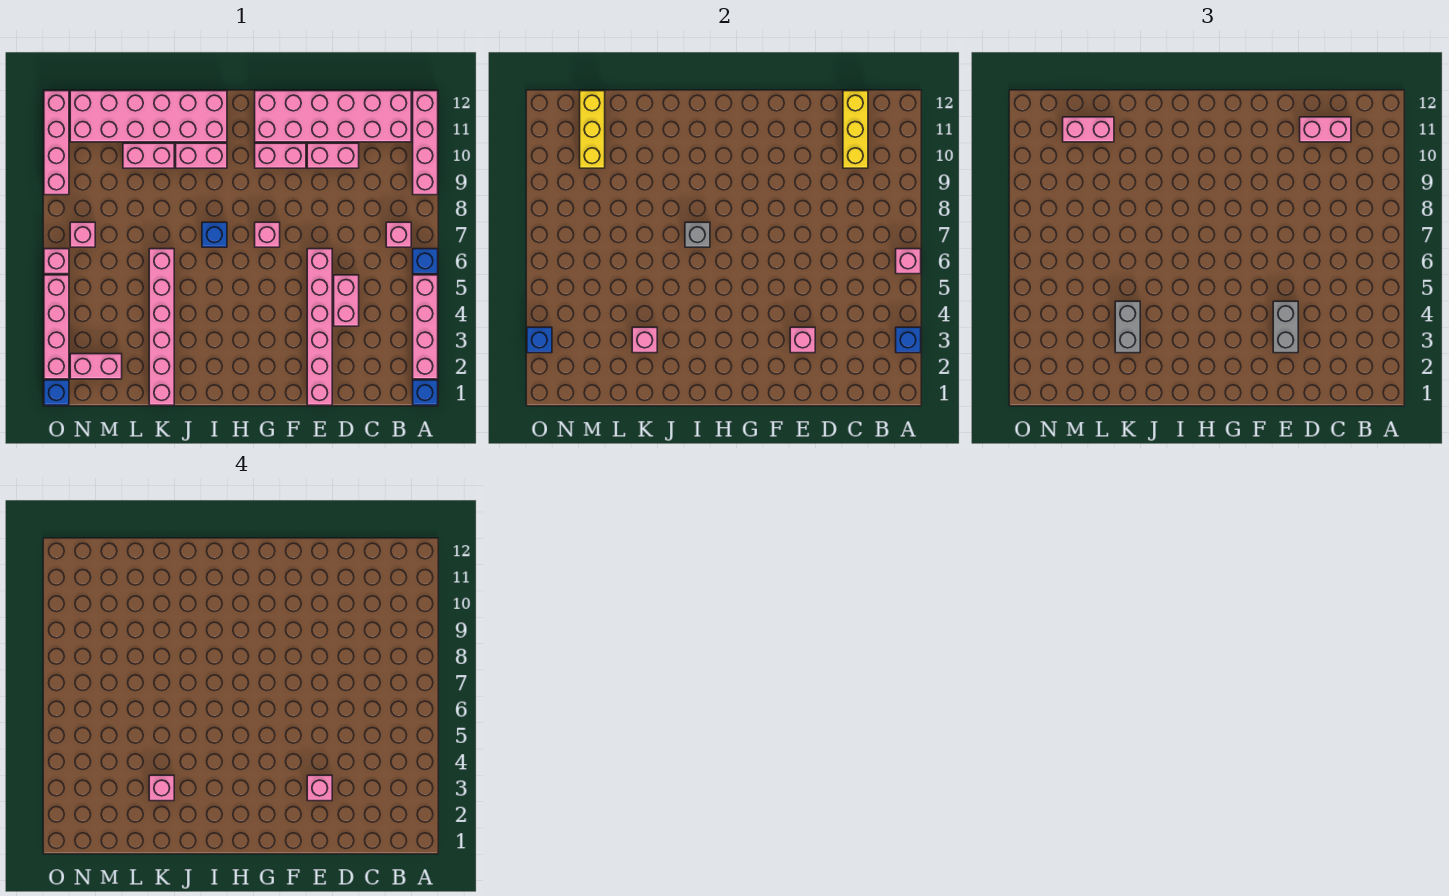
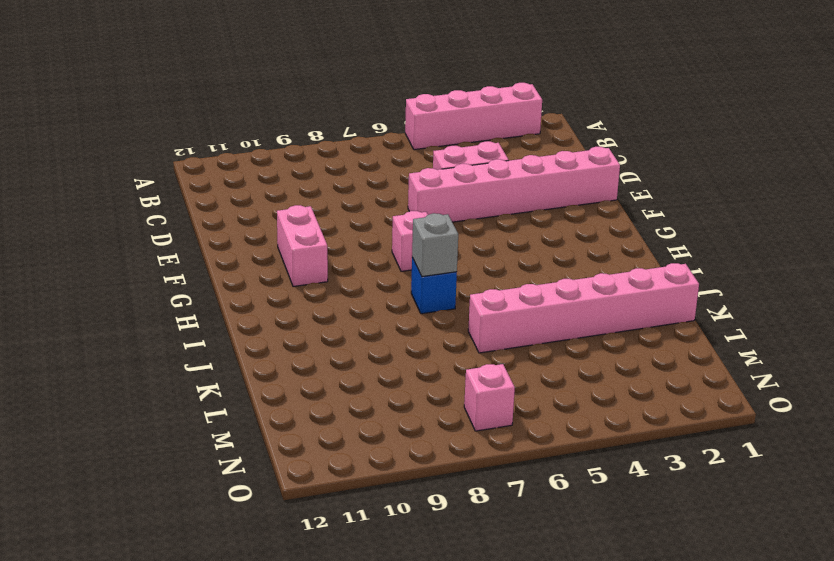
none -> blue brick A1 level 1
none -> blue brick A6 level 1
none -> pink brick A9:A12 level 1
none -> pink brick B7 level 1

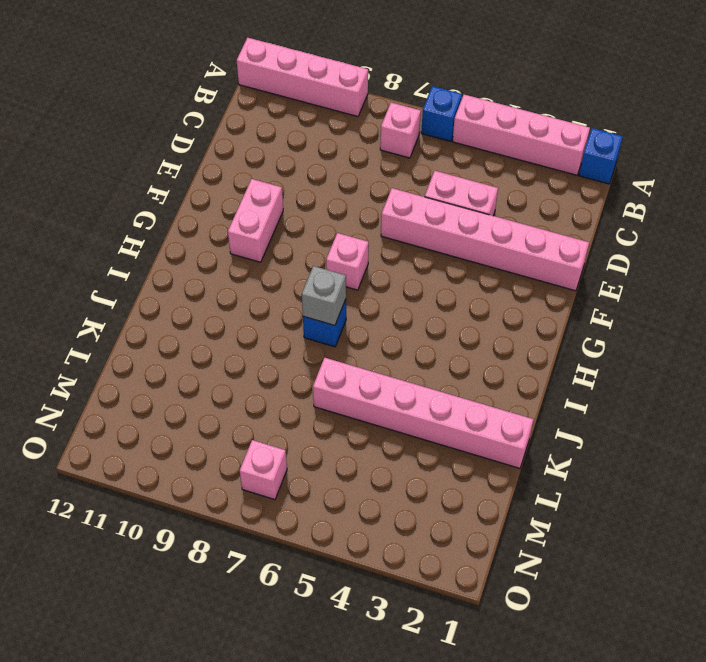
none -> pink brick B11:G12 level 1
none -> pink brick D10:E10 level 1
none -> pink brick I10:J10 level 1
none -> pink brick I11:N12 level 1

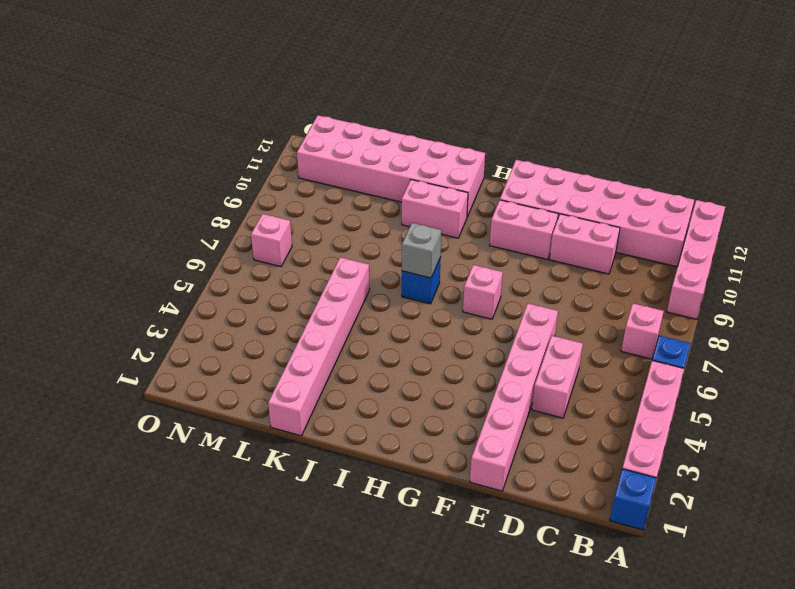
none -> pink brick K10:L10 level 1
none -> pink brick M2:N2 level 1
none -> blue brick O1 level 1
none -> pink brick O2:O5 level 1

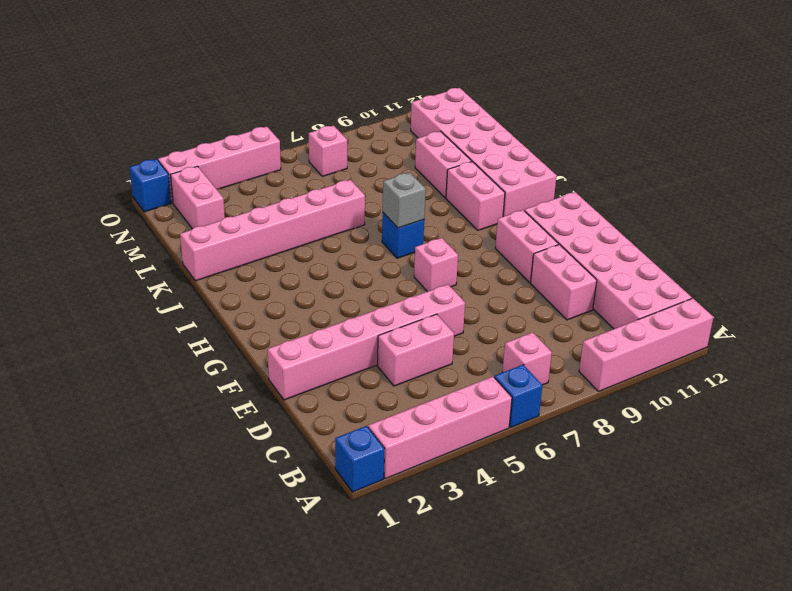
none -> pink brick O6 level 1
none -> pink brick O9:O12 level 1
none -> blue brick A3 level 2
none -> pink brick A6 level 2

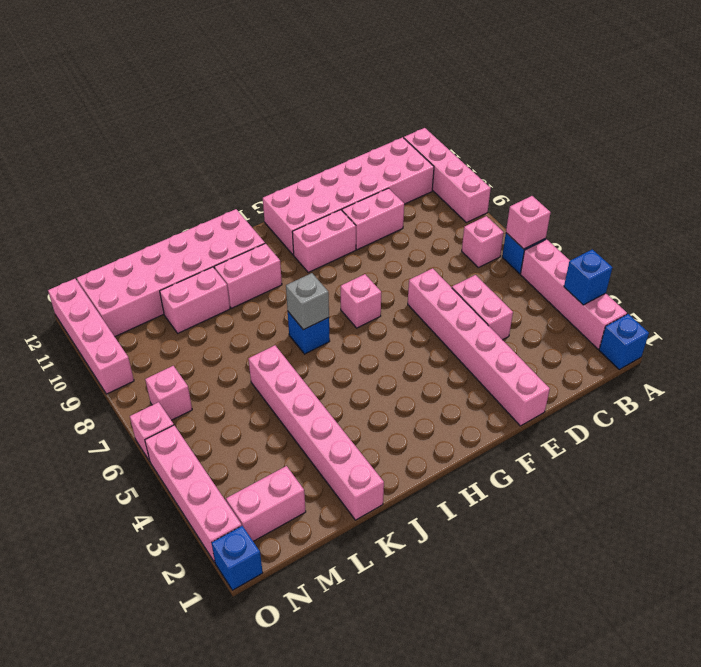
none -> yellow brick C10:C12 level 2
none -> pink brick E3 level 2
none -> pink brick K3 level 2
none -> yellow brick M10:M12 level 2

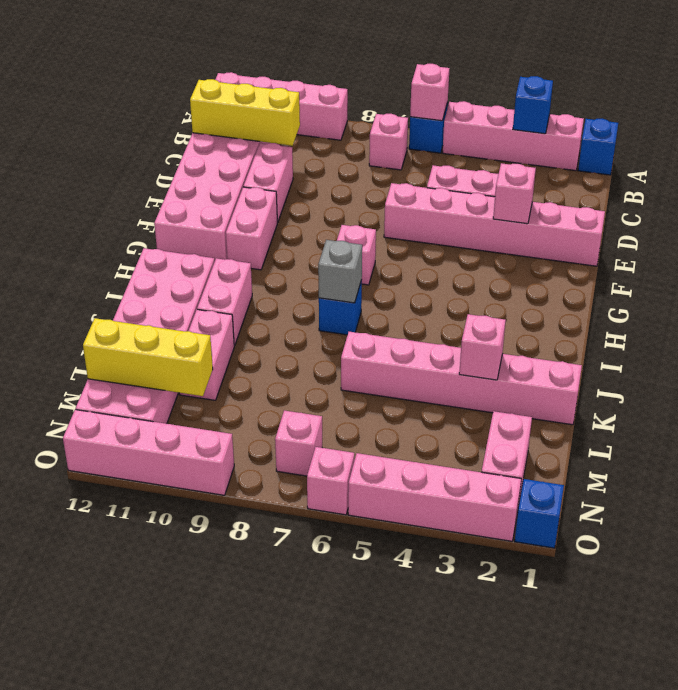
none -> blue brick O3 level 2
none -> pink brick C11:D11 level 3
none -> grey brick E3:E4 level 3
none -> grey brick K3:K4 level 3

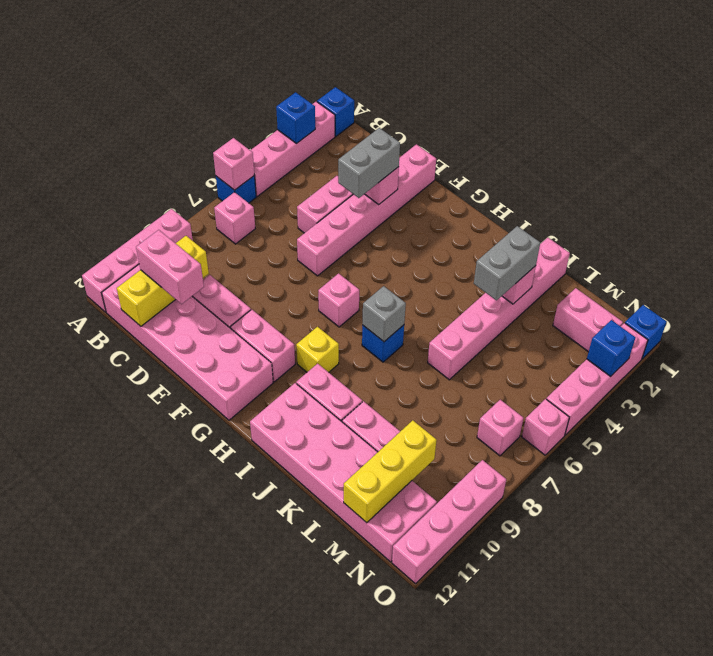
yellow brick H9 level 1 -> none
none -> pink brick L11:M11 level 3
none -> pink brick E3 level 4
none -> pink brick K3 level 4

